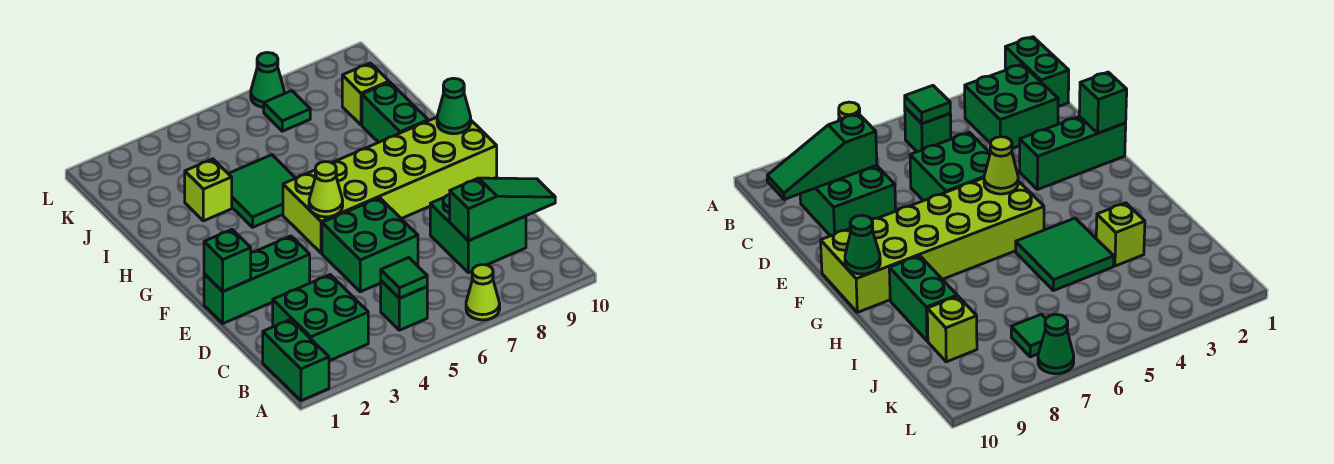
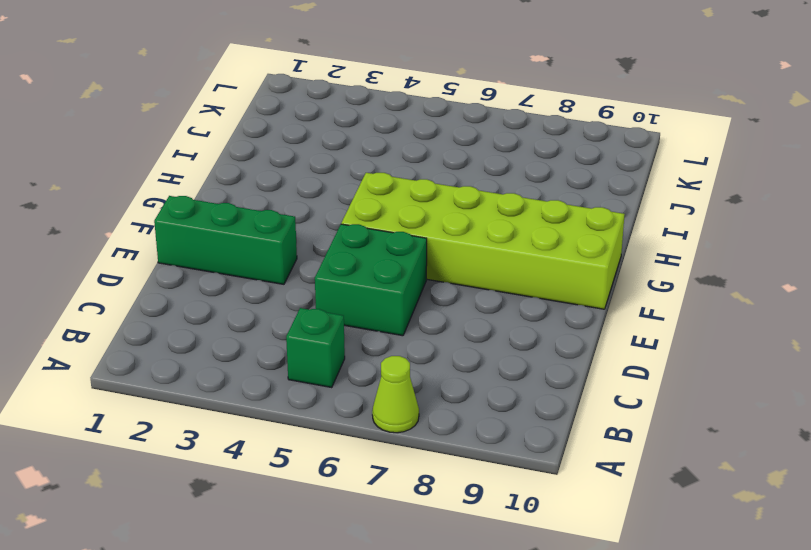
none -> green brick A1:B1 level 1
none -> green brick B2:C3 level 1
none -> green brick C8:D9 level 1

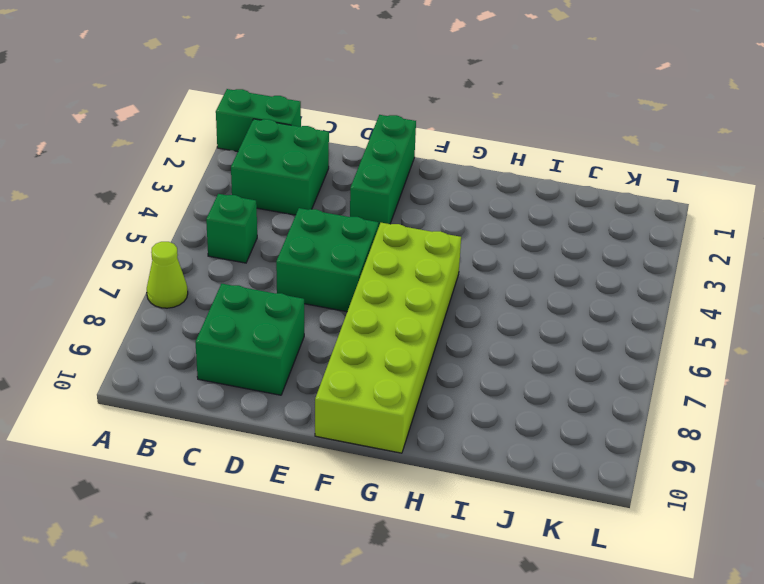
none -> green tile H4:I5 level 1
none -> green brick H9:I9 level 1
none -> lime brick I3 level 1

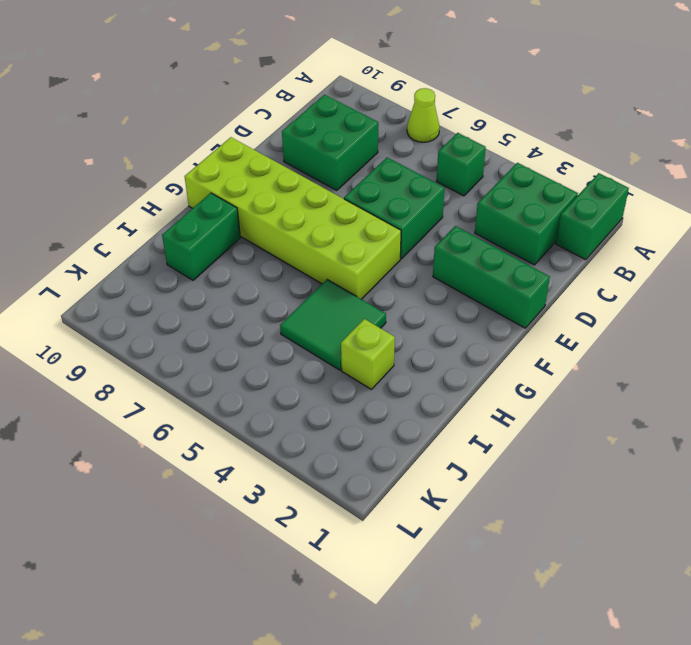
none -> lime brick J9 level 1
none -> green tile K7 level 1
none -> green cone L7 level 1

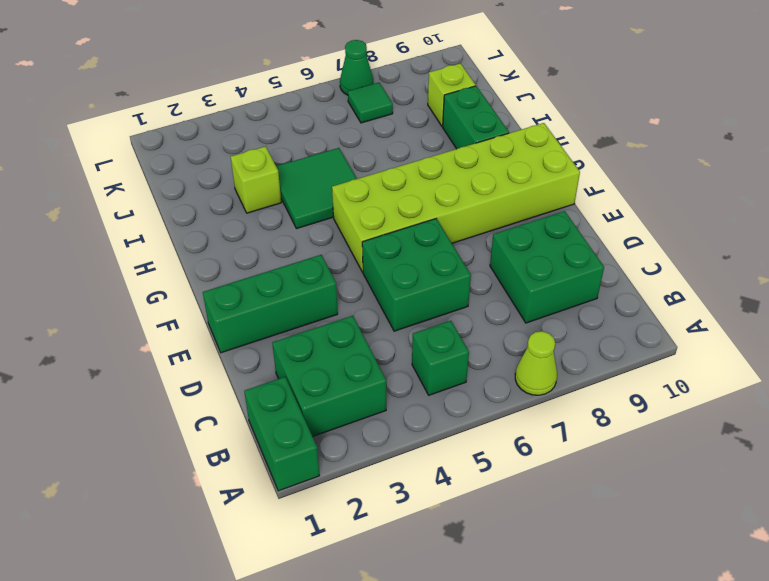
none -> green tile B5 level 2
none -> green slope C8:C10 level 2 top 8
none -> green brick E1 level 2

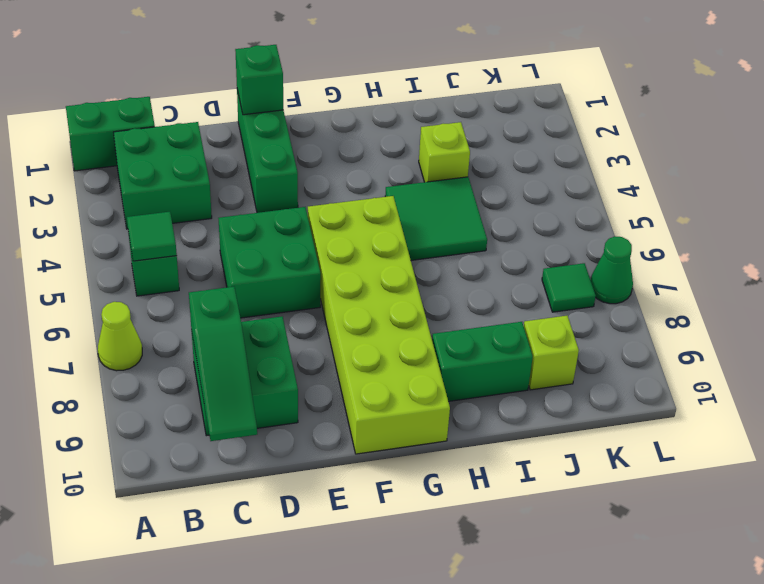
none -> lime cone F5 level 2
none -> green cone G10 level 2

